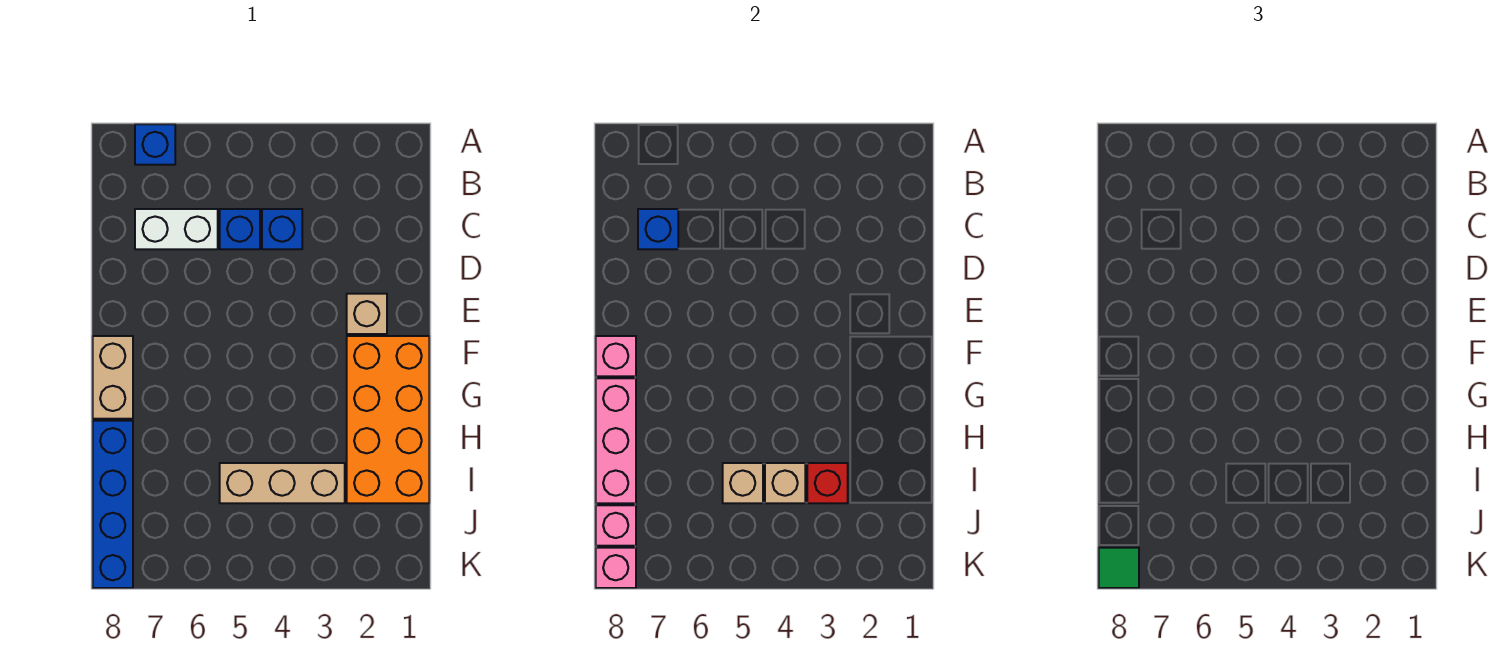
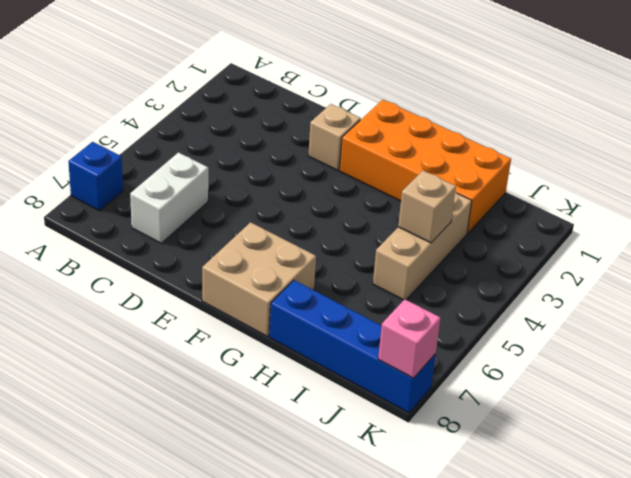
tan brick F7:G8 level 1 -> tan brick F8:G8 level 1
none -> blue brick C4 level 1
none -> blue brick C5 level 1
none -> blue brick C7 level 2

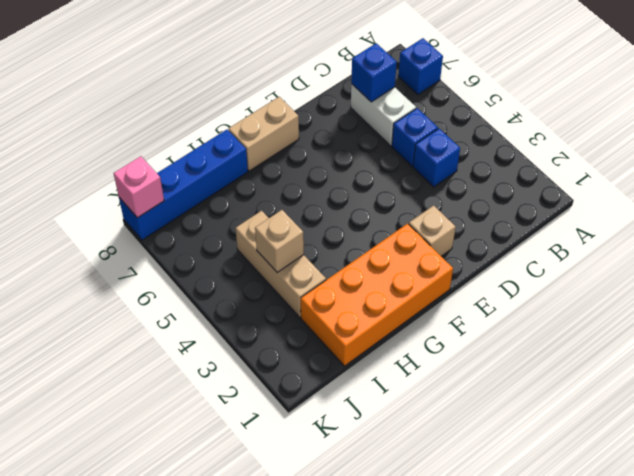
none -> pink brick F8 level 2
none -> pink brick G8:I8 level 2
none -> red brick I3 level 2

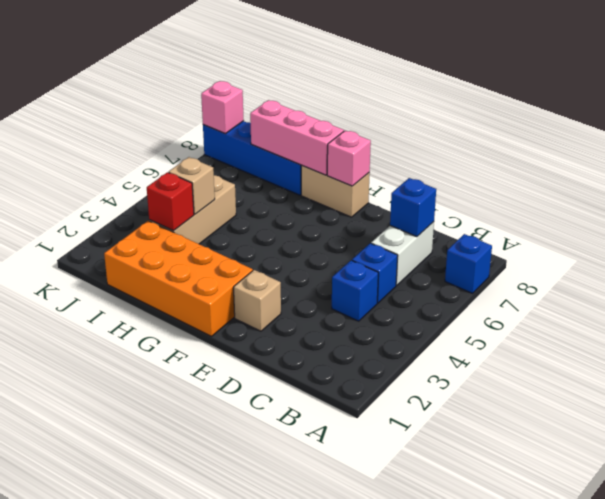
none -> tan brick I5 level 2
none -> pink brick J8 level 2
none -> green tile K8 level 3

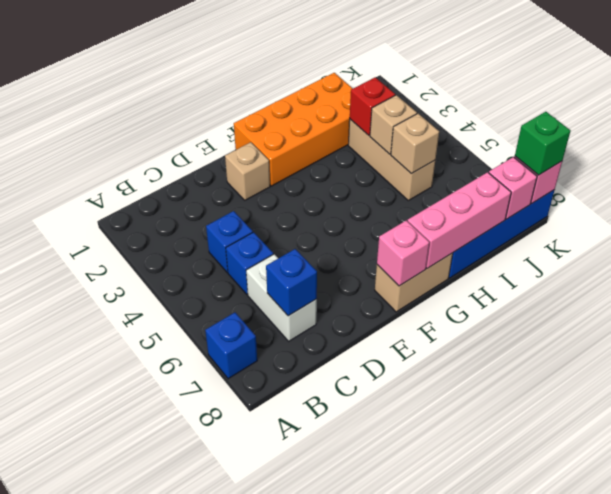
green brick K8 level 3 -> green tile K8 level 3

